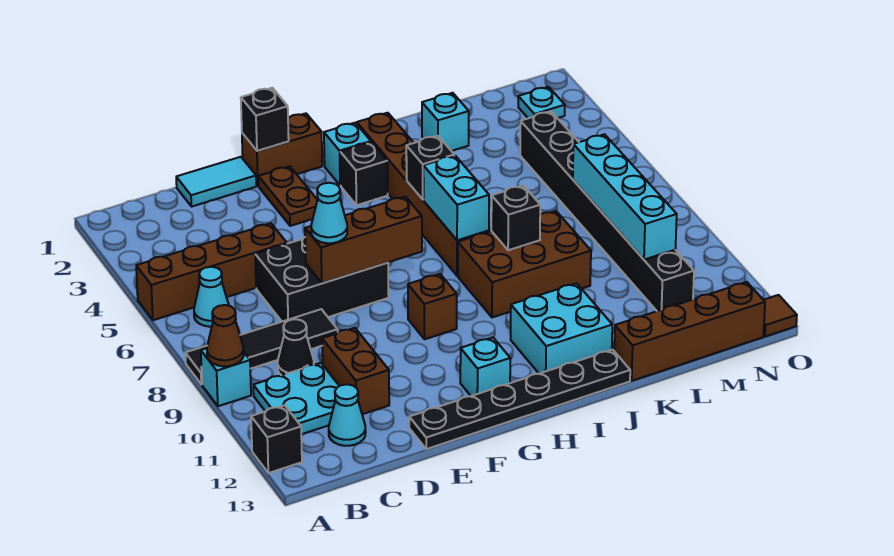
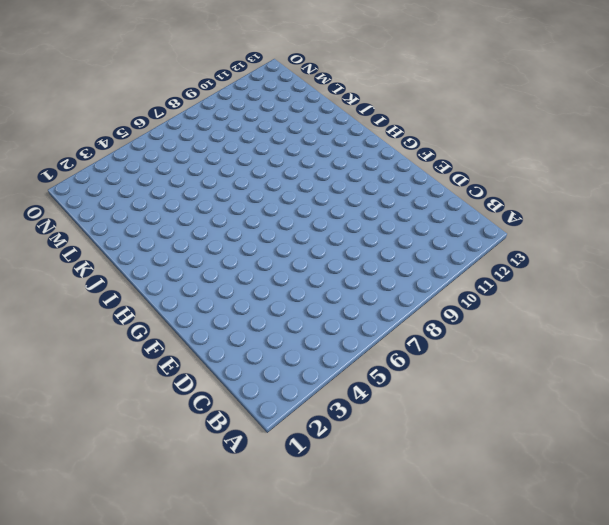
none -> brown brick A5:D5 level 1
none -> black tile A8:D8 level 1
none -> cyan brick A9 level 1
none -> black brick A12 level 1

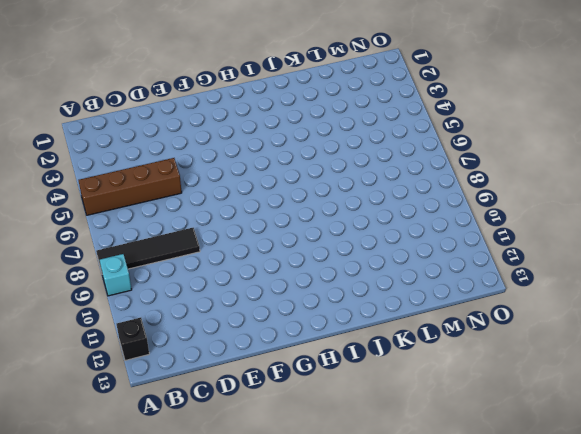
none -> cyan cone B6 level 1
none -> cyan plate B10:C11 level 1
none -> black cone C9 level 1
none -> cyan cone C12 level 1

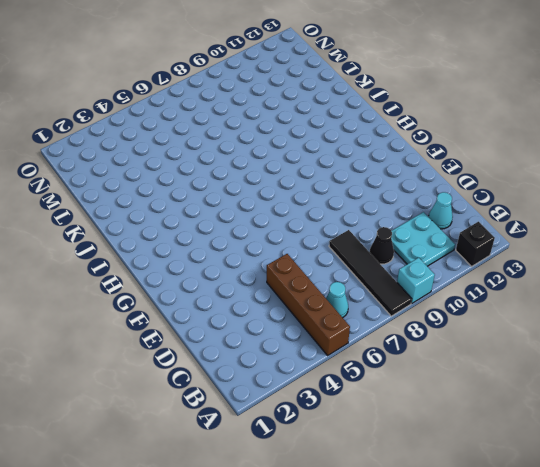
none -> cyan tile D1:E1 level 1
none -> black brick D6:F7 level 1
none -> brown brick D10:D11 level 1
none -> black plate E13:J13 level 1

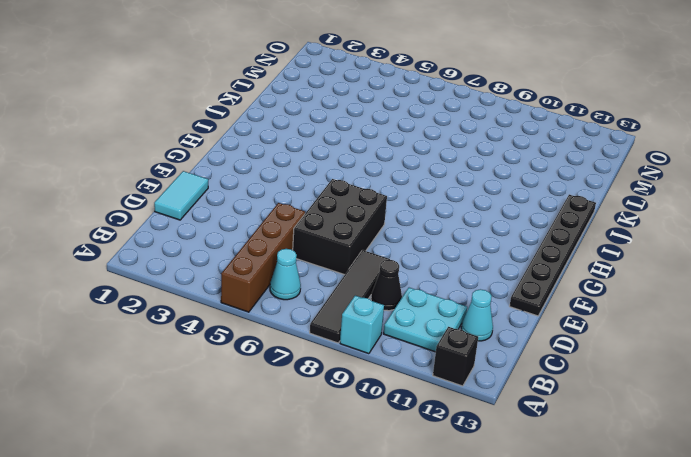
none -> brown brick D10:D11 level 1
none -> brown brick F1:G1 level 1
none -> brown plate F2:F3 level 1
none -> brown brick G9 level 1

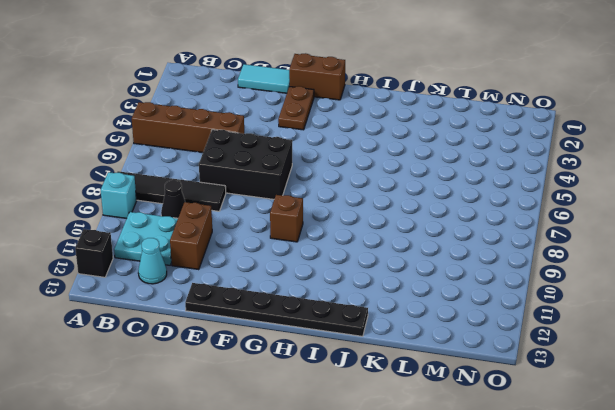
none -> cyan cone B6 level 1
none -> cyan brick G12 level 1
none -> cyan brick H2 level 1
none -> black brick H3 level 1

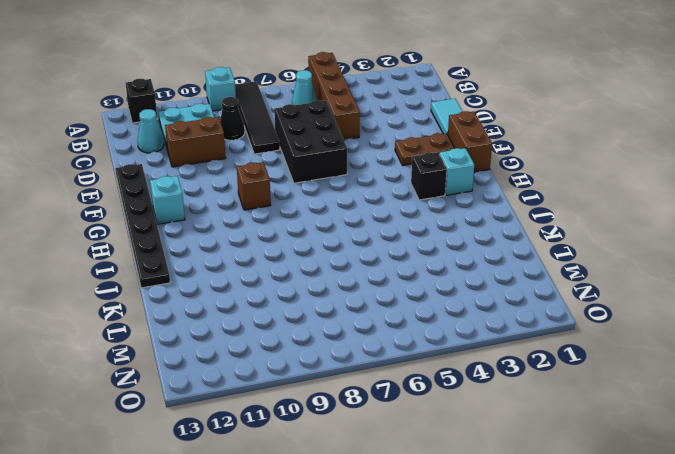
none -> brown brick I2:I7 level 1
none -> brown brick I8:K9 level 1
none -> cyan brick I11:J12 level 1
none -> cyan brick K2 level 1

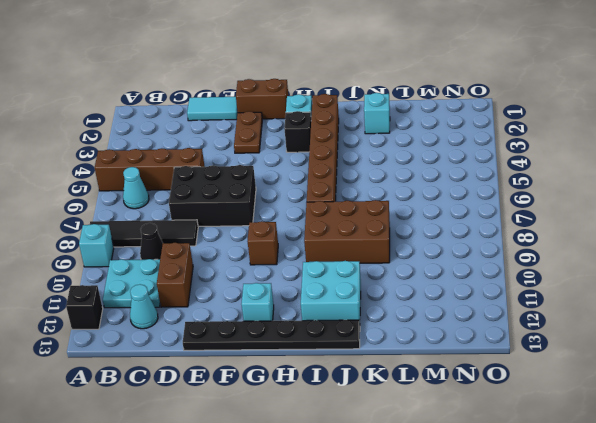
none -> brown brick K13:N13 level 1
none -> black brick M4:M11 level 1
none -> cyan plate N2 level 1
none -> brown tile O13 level 1

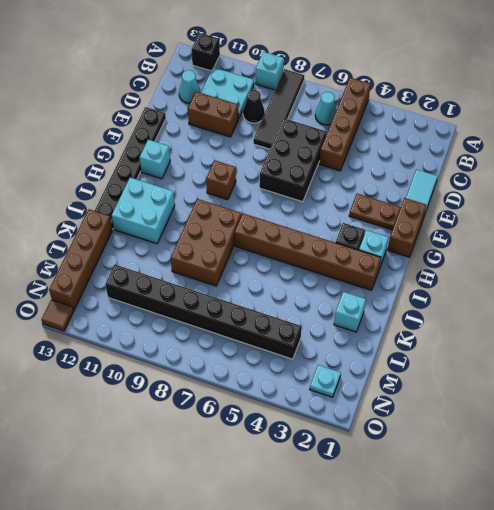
none -> brown cone A9 level 2
none -> brown brick E7:G7 level 2
none -> black brick F1 level 2
none -> black brick I5 level 2

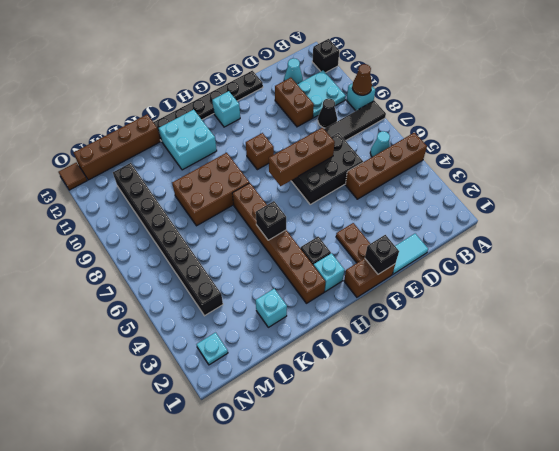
none -> cyan brick I6:I7 level 2
none -> black brick J8 level 2
none -> cyan brick M7:M10 level 2
none -> cyan cone E7 level 3

